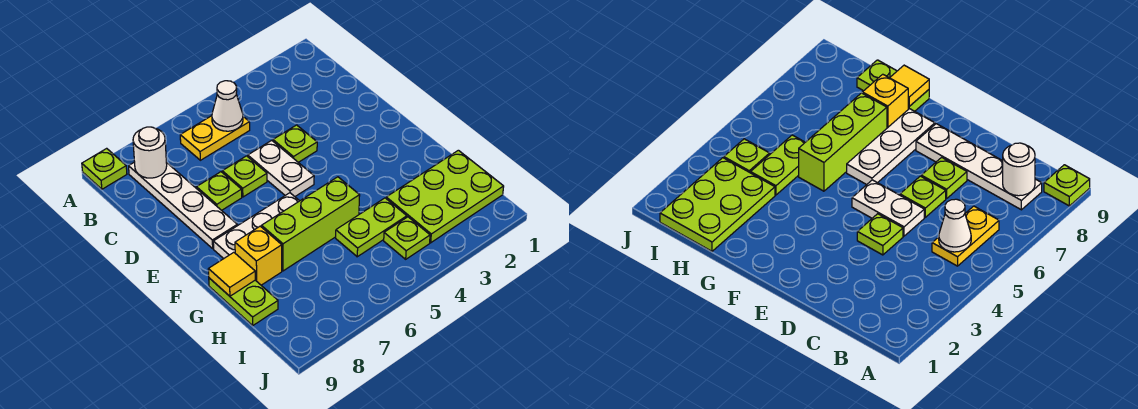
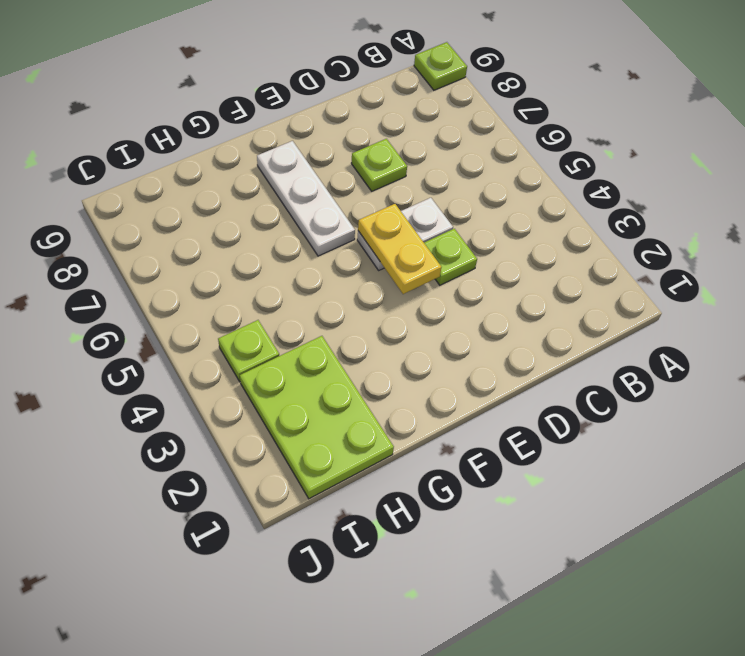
yellow plate E4:E5 level 2 -> yellow plate B5:B6 level 1
none -> white plate B8:E8 level 1
none -> lime plate D6 level 1
none -> lime brick G5:G7 level 1

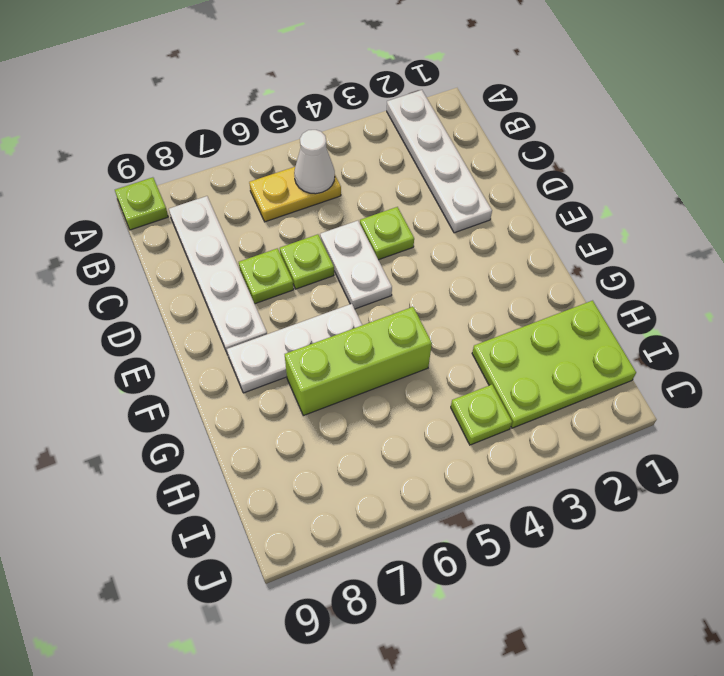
white plate A2:D2 level 1 -> none
none -> yellow brick G8 level 1
none -> lime plate G9:H9 level 1
none -> lime plate H4:H5 level 1

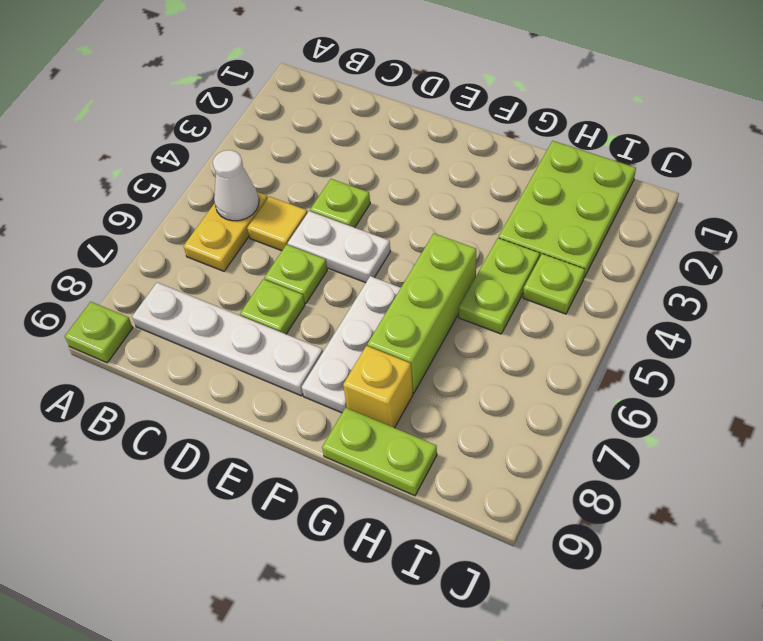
yellow tile C5 level 1 -> yellow tile G9 level 2
none -> white round brick B8 level 2

